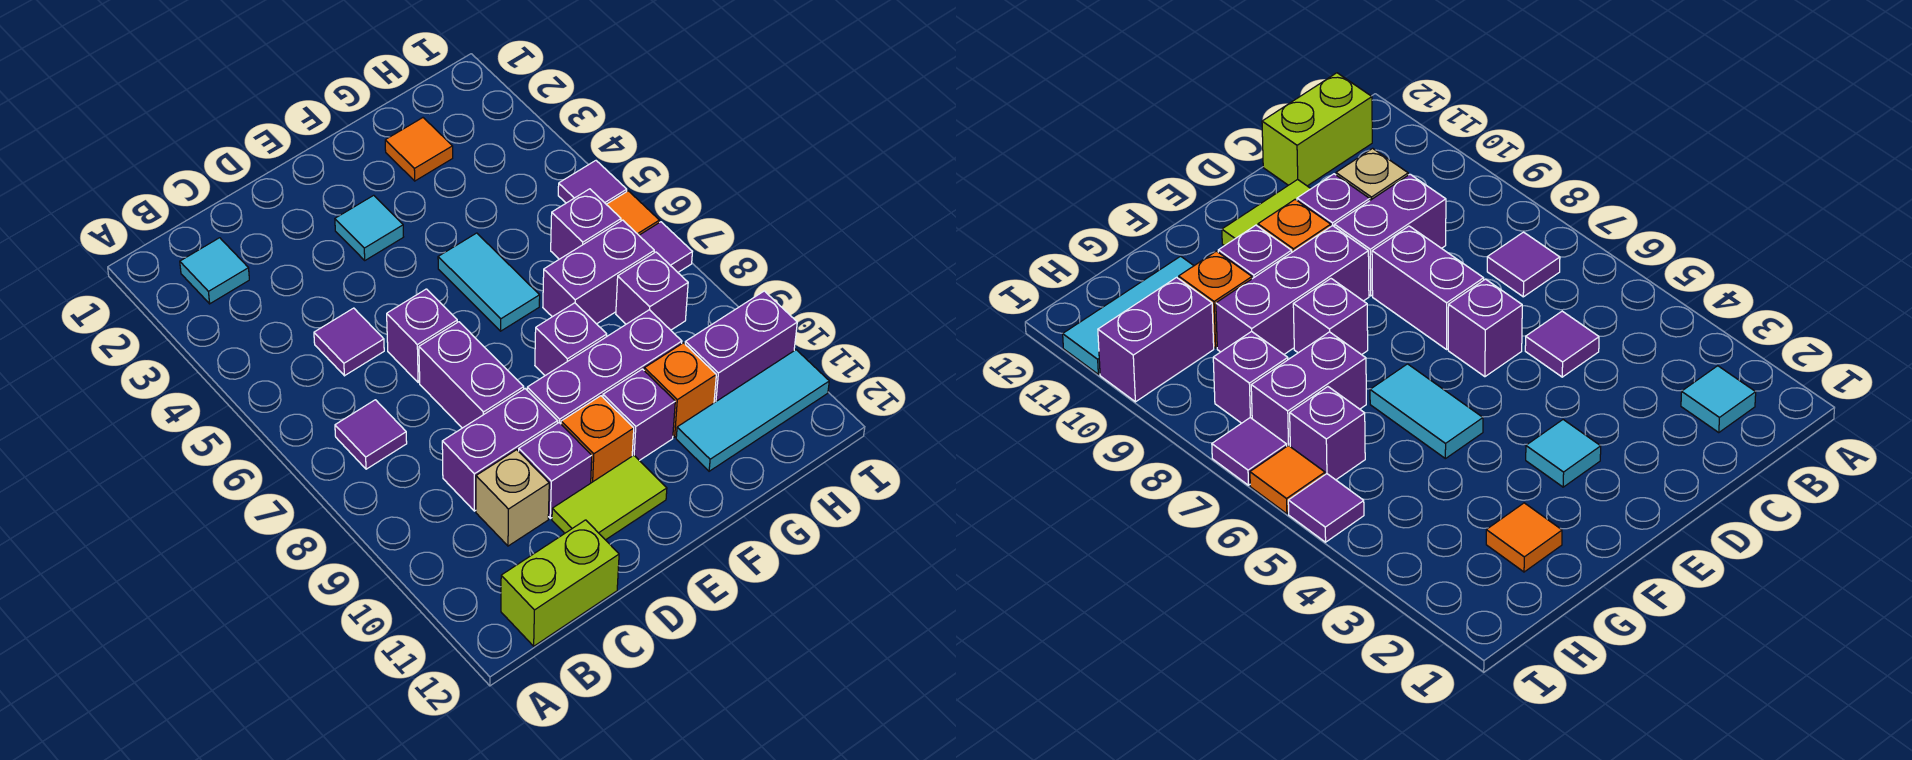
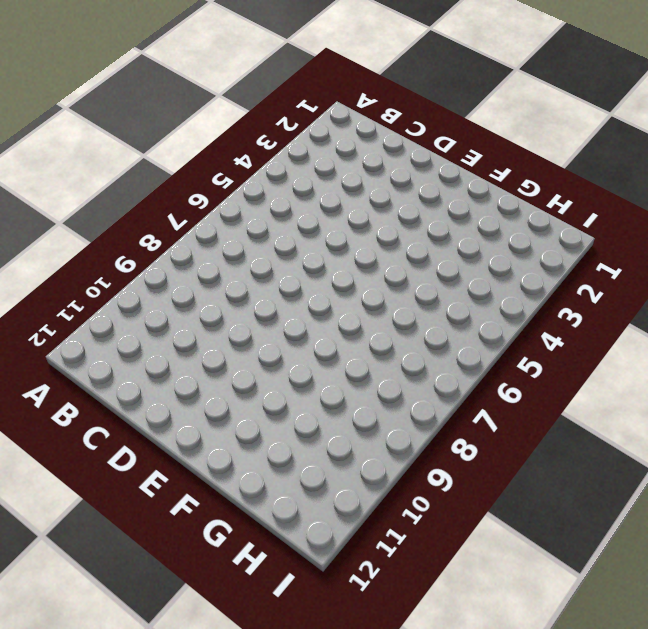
none -> cyan tile B2 level 1
none -> purple tile B7 level 1
none -> lime brick B12:C12 level 1

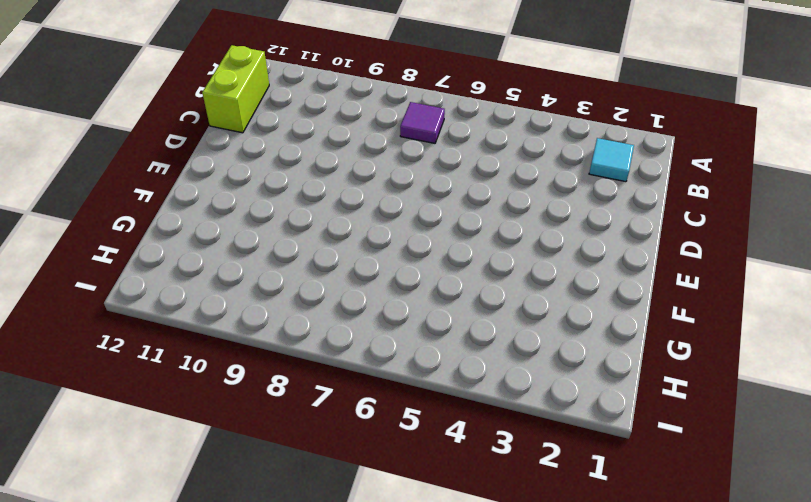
none -> purple tile C5 level 1
none -> purple brick C9:D9 level 1
none -> tan brick C10 level 1

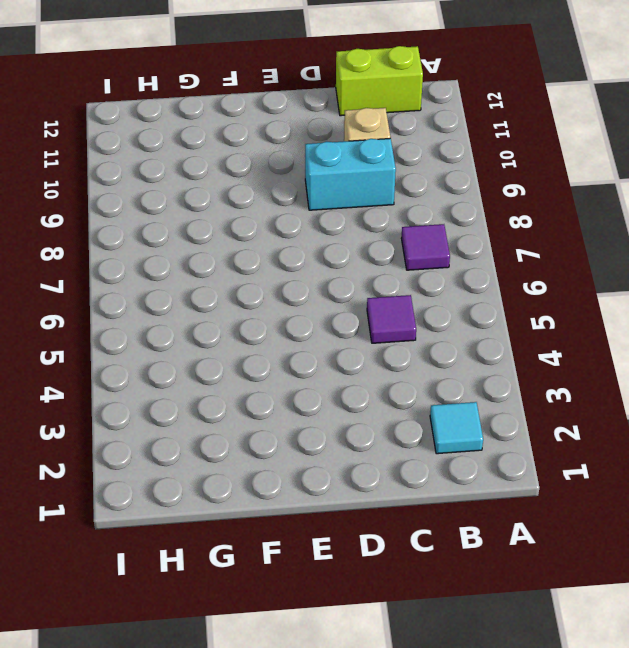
cyan brick C9:D9 level 1 -> purple brick C9:D9 level 1
none -> purple brick D6 level 1
none -> purple brick D7:D8 level 1
none -> purple brick D10 level 1

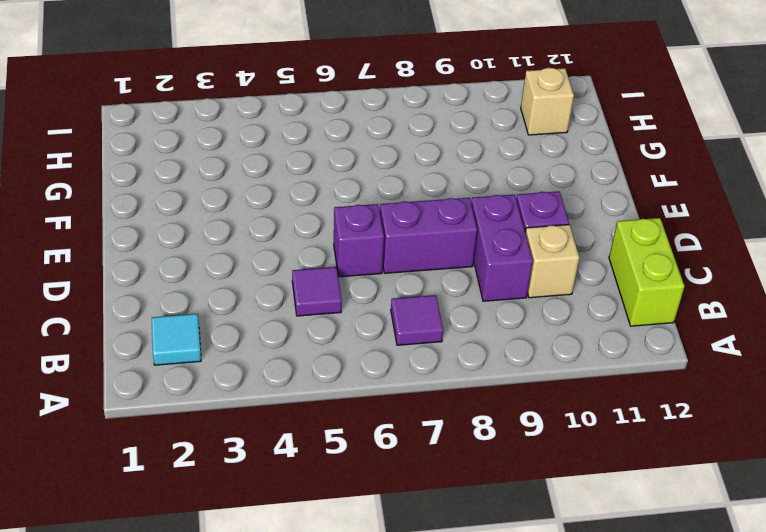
tan brick H11 level 1 -> cyan tile G11:I11 level 1
none -> lime tile D11:E11 level 1
none -> cyan tile E3 level 1
none -> purple brick E9:G9 level 1

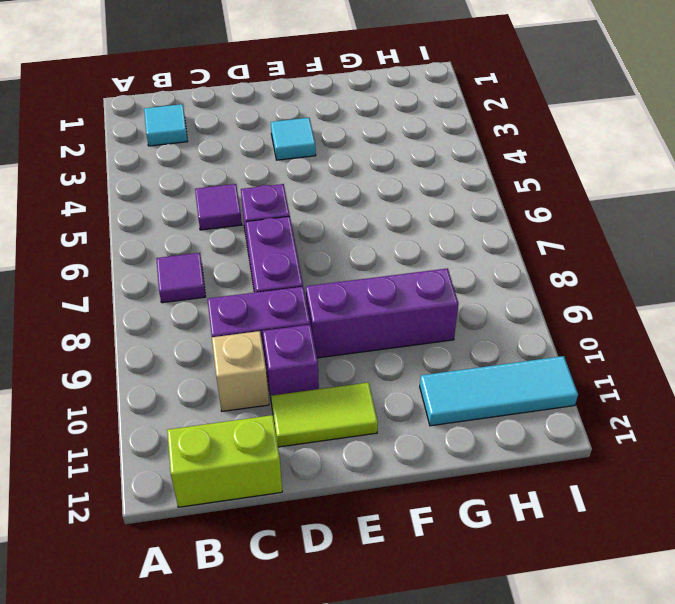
none -> orange brick E10 level 1
none -> cyan tile F5:F6 level 1
none -> purple brick F8 level 1

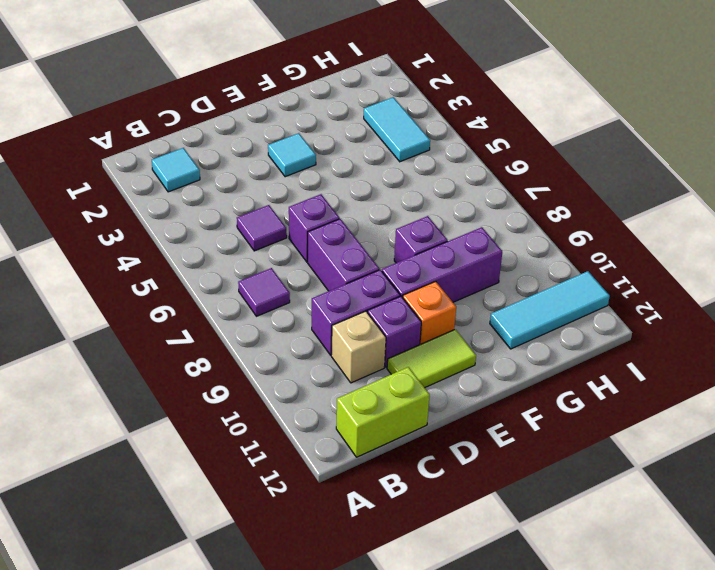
cyan tile H3:H4 level 1 -> cyan tile F5:F6 level 1
none -> purple brick F10 level 1
none -> orange tile G2 level 1
none -> purple brick G7:H7 level 1

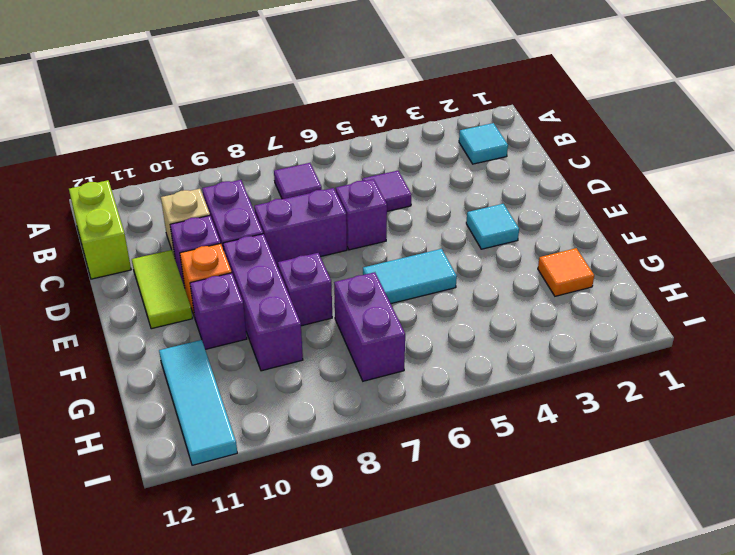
none -> orange brick G10 level 1
none -> purple brick H6 level 1
none -> purple brick H8 level 1

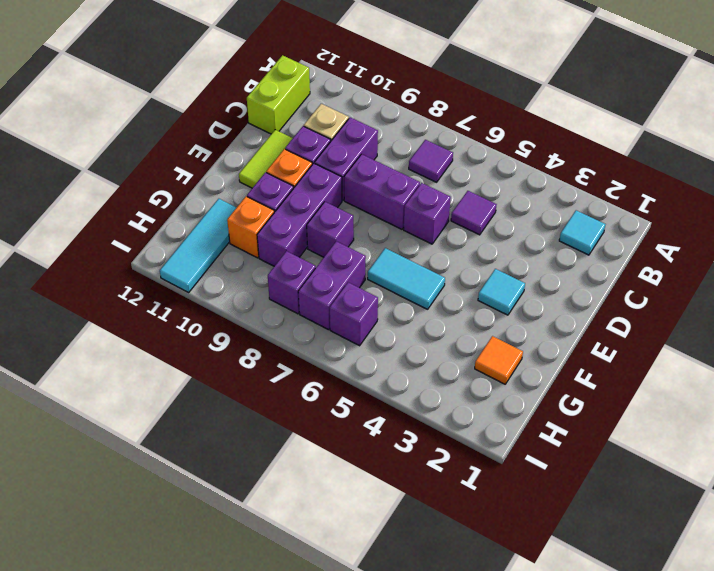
none -> purple brick H10:I10 level 1
none -> purple tile I5 level 1
none -> orange tile I6 level 1

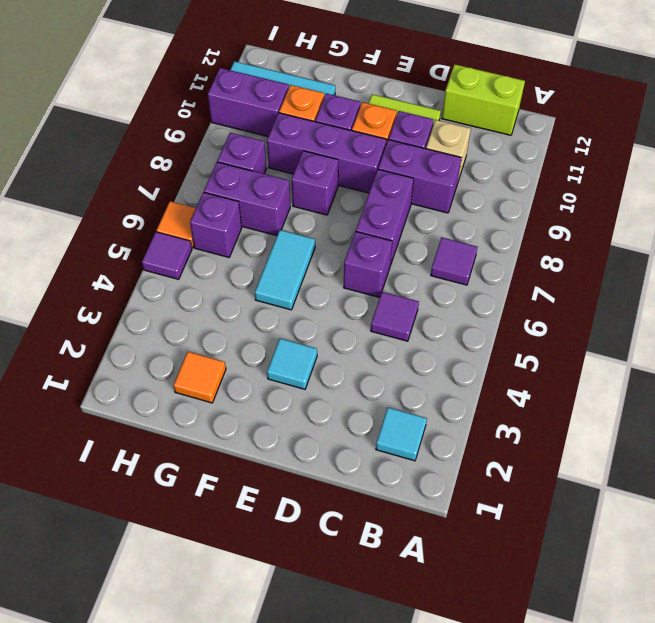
none -> purple tile I7 level 1

